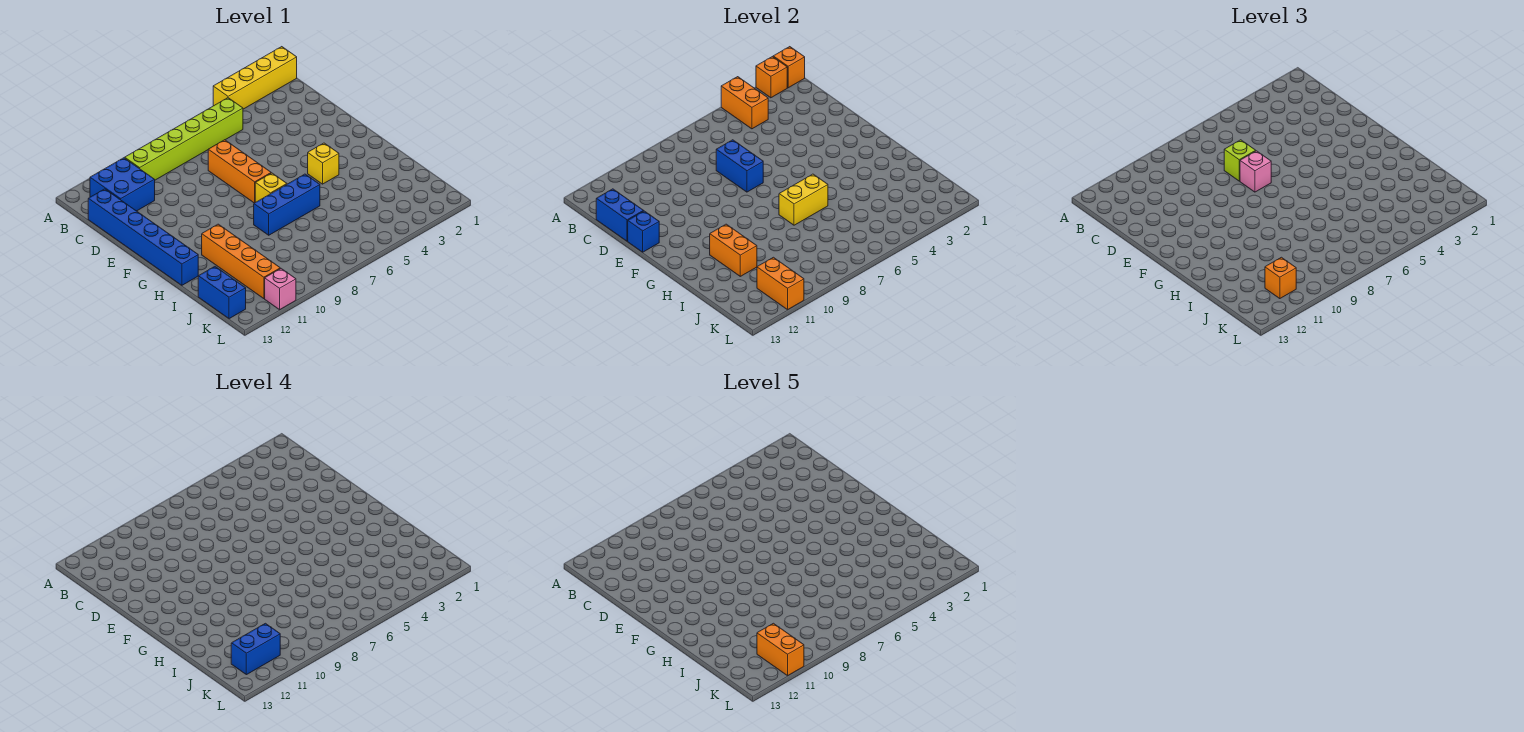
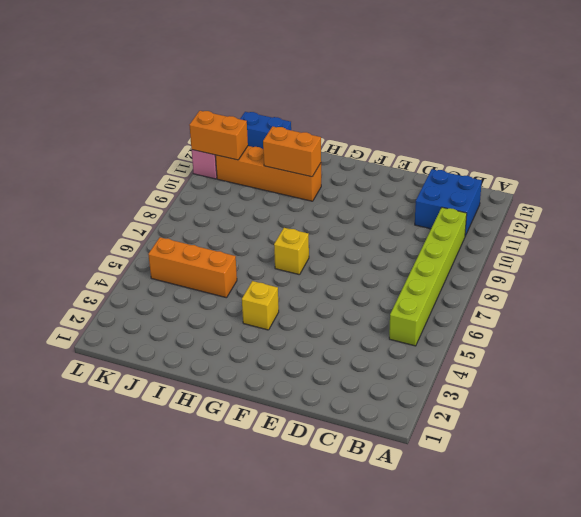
orange brick I5:K5 level 1 -> orange brick D7:F7 level 1
none -> yellow brick A1:A4 level 1
none -> blue brick C13:H13 level 1
none -> blue brick H6:H8 level 1

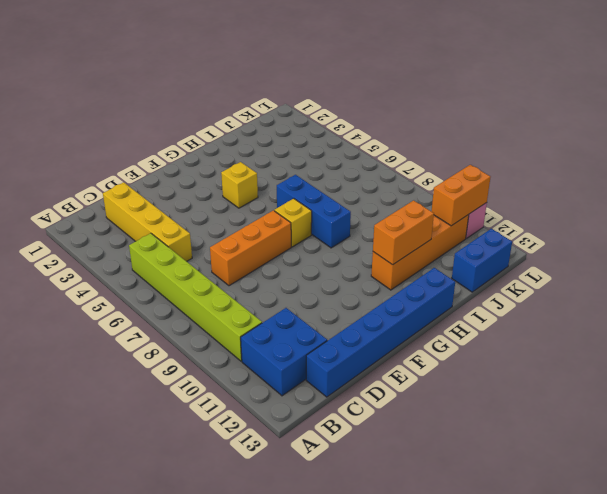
yellow brick C2:C5 level 1 -> yellow brick A1:A4 level 1
none -> orange brick A1 level 2
none -> orange brick A2 level 2
none -> orange brick A4:B4 level 2

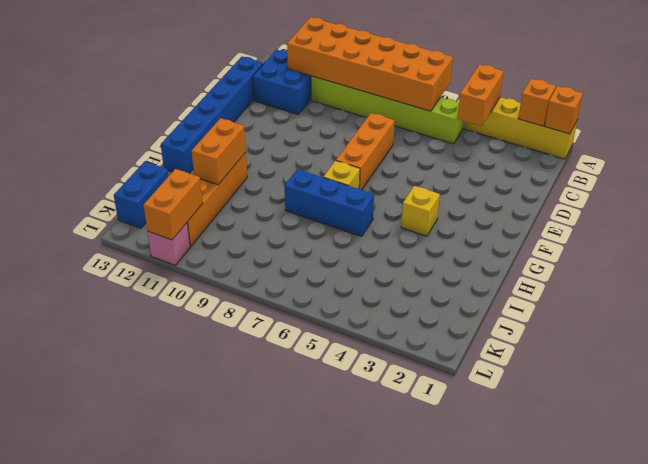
orange brick A6:B11 level 2 -> none
none -> blue brick C13:D13 level 2
none -> blue brick D7:E7 level 2
none -> blue brick E13 level 2

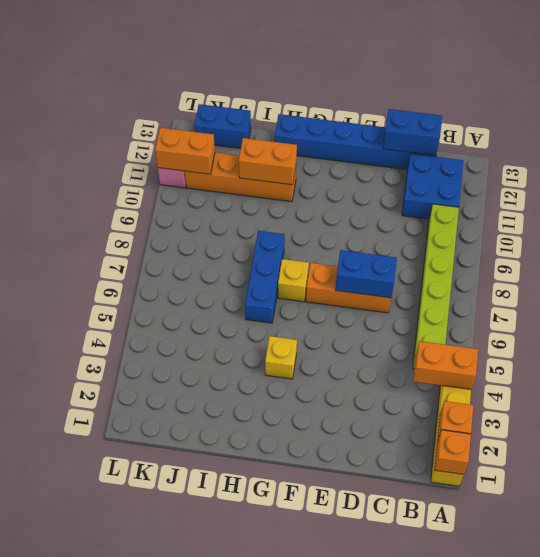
none -> blue brick E13 level 2
none -> yellow brick H6:H7 level 2
none -> lime brick D7 level 3

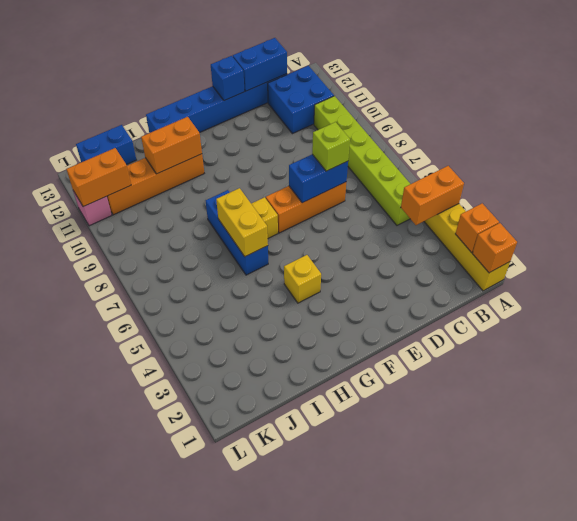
none -> pink brick E7 level 3
none -> orange brick K11 level 3
none -> blue brick K11:K12 level 4

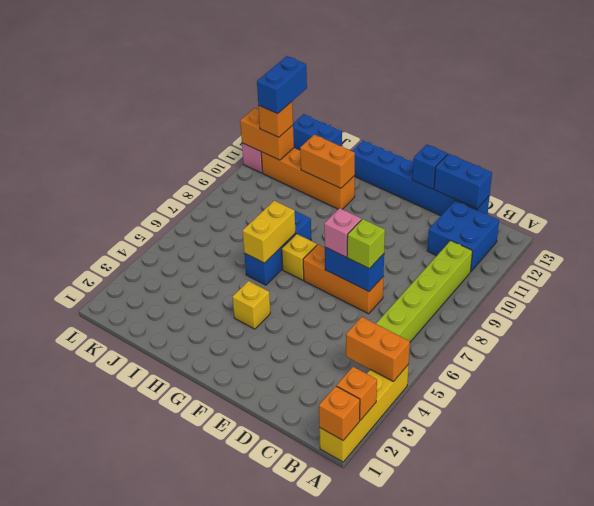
none -> orange brick K11:L11 level 5

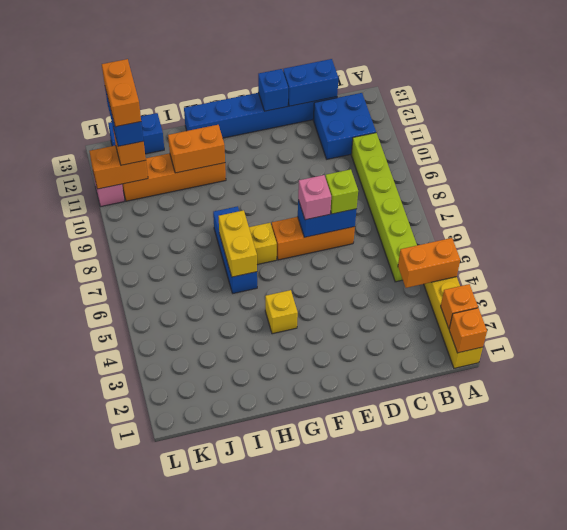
orange brick K11:K12 level 5 -> orange brick K11:L11 level 5

